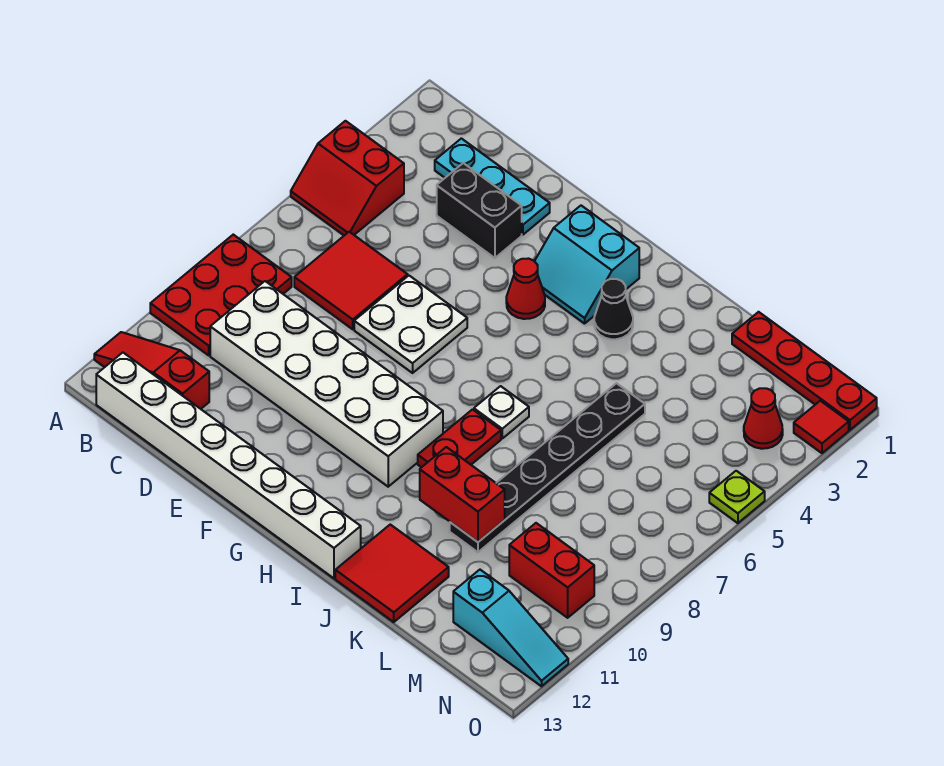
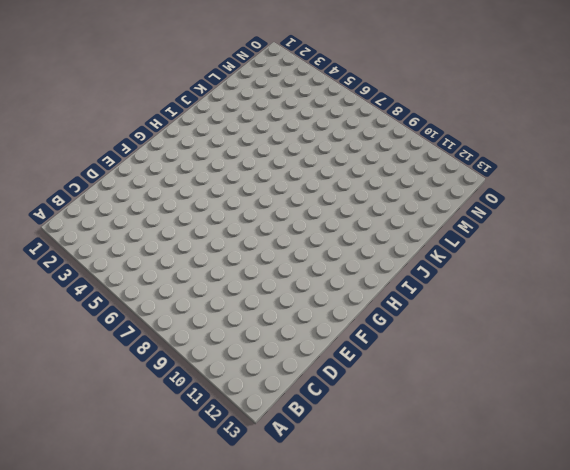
none -> red slope A4:B5 level 1 top 4
none -> red plate A8:B10 level 1
none -> red slope A12:C12 level 1 top C

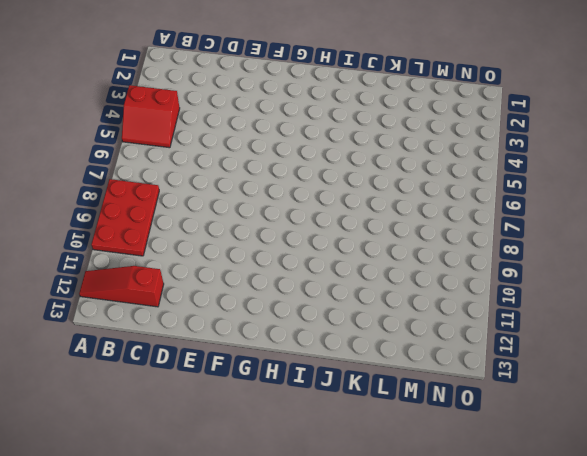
none -> white brick B13:I13 level 1
none -> cyan plate C2:E2 level 1
none -> red tile C6:D7 level 1

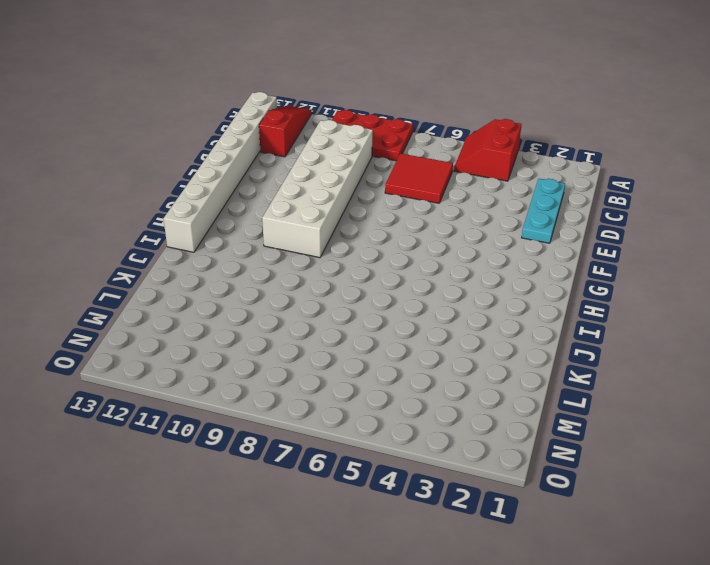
none -> black brick D3:E3 level 1
none -> white plate E6:F7 level 1
none -> cyan slope G2:H3 level 1 top 2

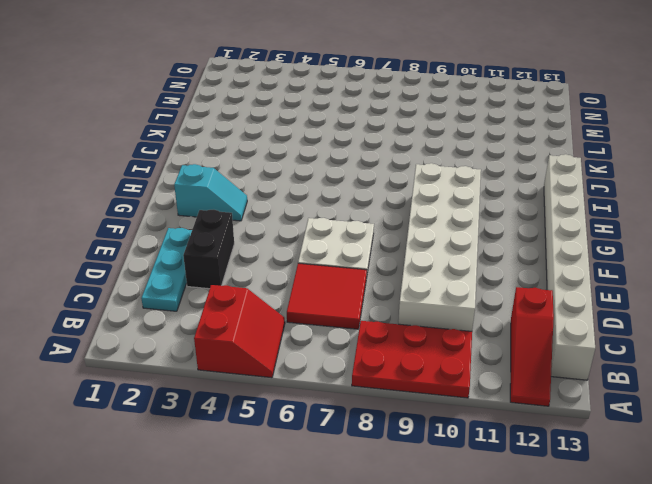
cyan slope G2:G3 level 1 top 2 -> cyan slope G2:H3 level 1 top 2
none -> red cone G4 level 1
none -> black cone I3 level 1
none -> white plate I7 level 1

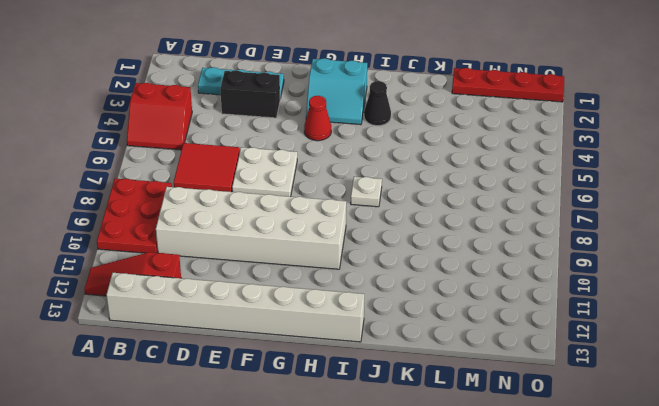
none -> red plate I8:I9 level 1
none -> red tile J12:K13 level 1
none -> black plate K5:K10 level 1

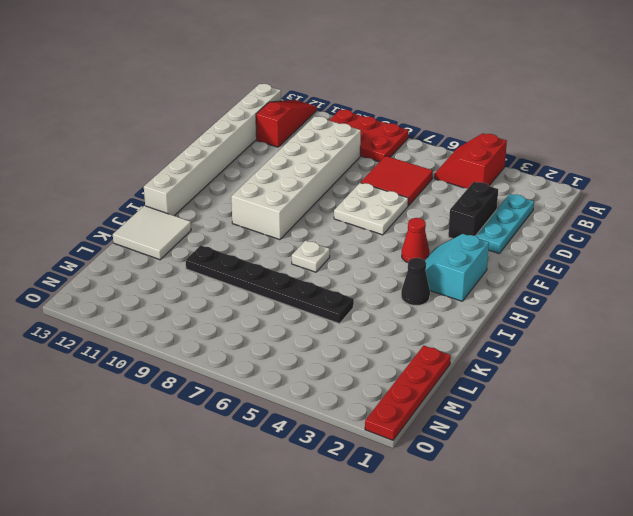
white tile J12:K13 level 1 -> red tile J12:K13 level 1
none -> red plate I8:I9 level 1
none -> red brick M10:N10 level 1
none -> cyan slope M12:O12 level 1 top M

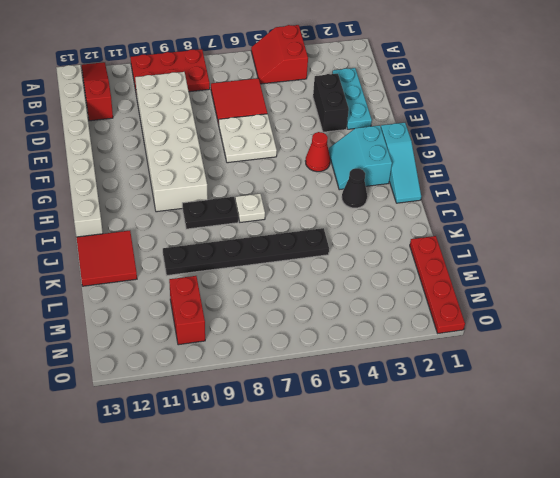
cyan slope G1:I1 level 1 top G -> cyan slope M12:O12 level 1 top M
black plate I8:I9 level 1 -> red plate I8:I9 level 1
none -> red cone N3 level 1
none -> red tile O2 level 1
none -> lime plate O5 level 1

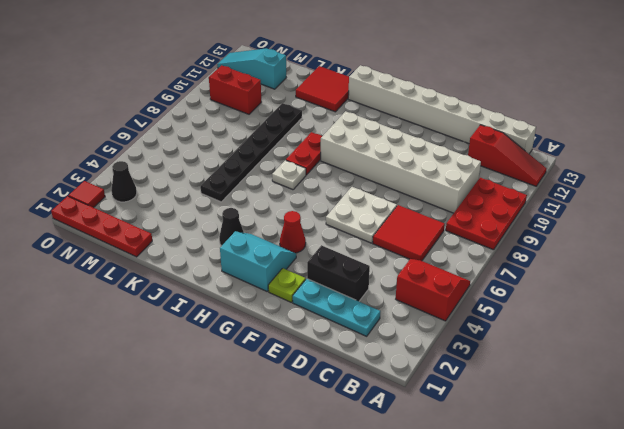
lime plate F2 level 1 -> lime plate O5 level 1
black cone N3 level 1 -> red cone N3 level 1
none -> red brick J10:K10 level 2

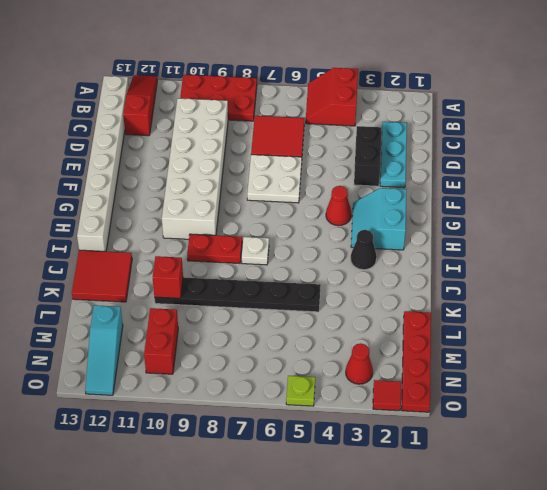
red brick K10 level 2 -> red brick J10:K10 level 2

